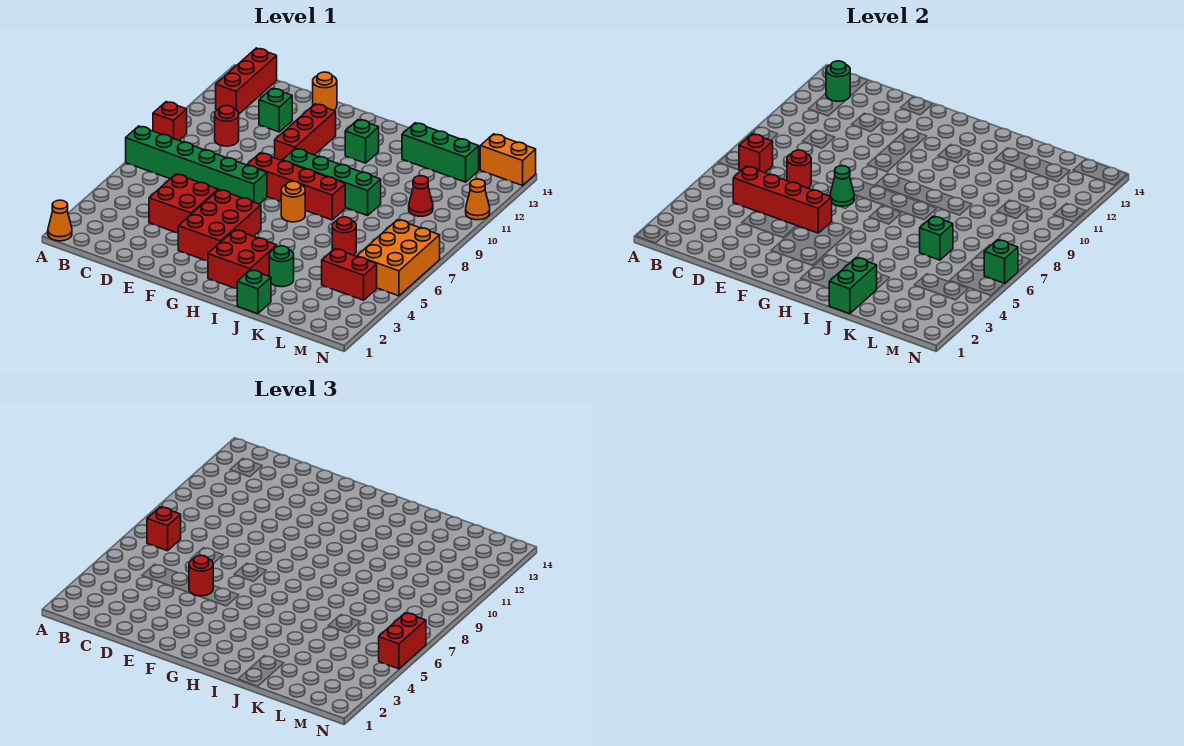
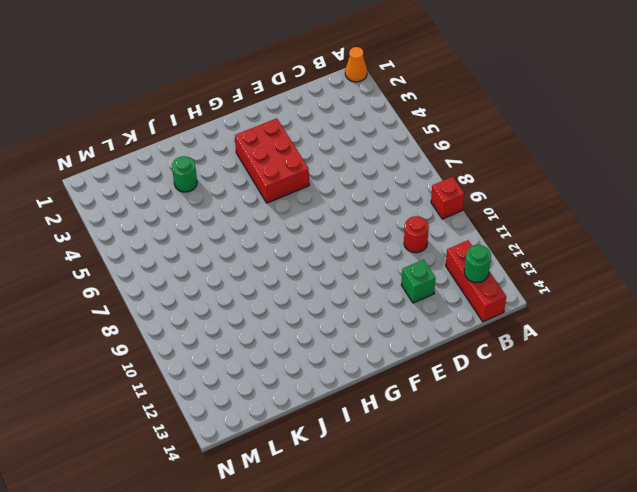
none -> green brick A7:F7 level 1
none -> red brick D4:E5 level 1
none -> orange round brick E14 level 1
none -> red brick F8:I8 level 1

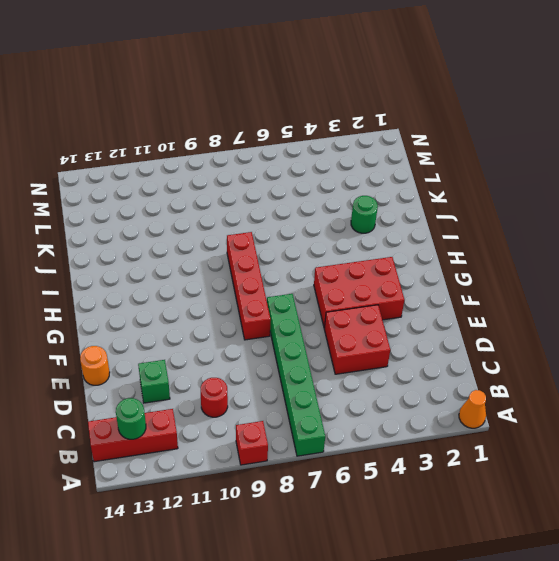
none -> red brick F10:F12 level 1
none -> green brick G9:J9 level 1
none -> red brick H2:I3 level 1
none -> orange round brick H7 level 1

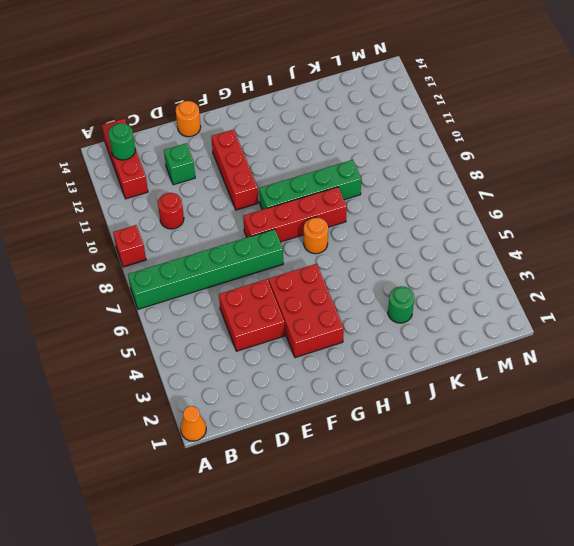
none -> red brick H2:I3 level 1
none -> green brick H12 level 1
none -> green brick J1 level 1
none -> green brick J13:L13 level 1

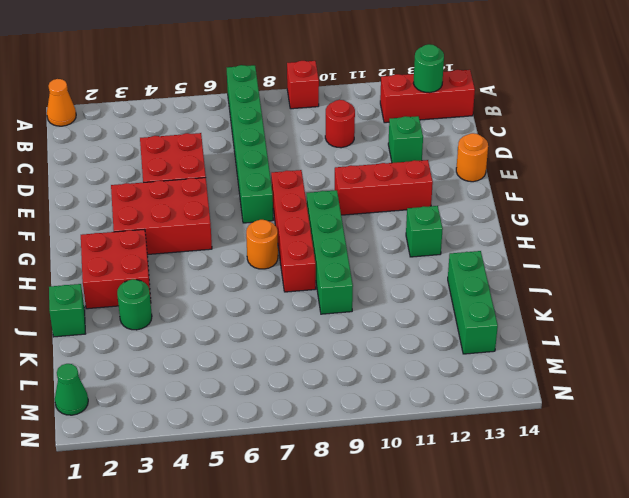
green cone M1 level 1 -> green cone F7 level 2
none -> red round brick K6 level 1
none -> red brick L4:M4 level 1
none -> red cone L10 level 1
none -> orange brick M5:N7 level 1

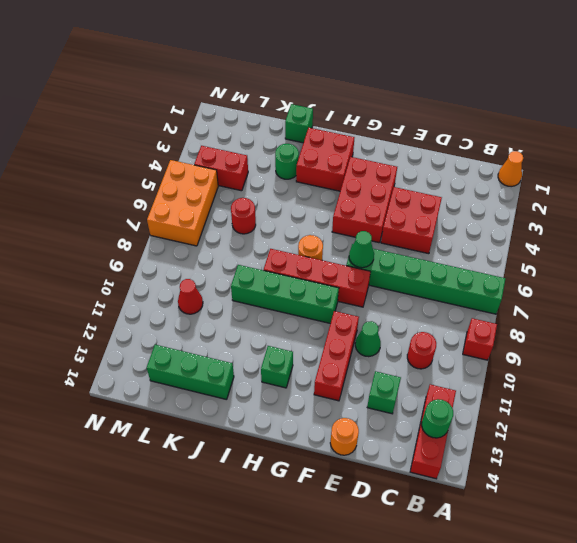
green cone E10 level 1 -> none
none -> orange brick M14:N14 level 1
none -> orange cone N11 level 1
none -> red brick B7 level 2
none -> red brick C5:F5 level 2

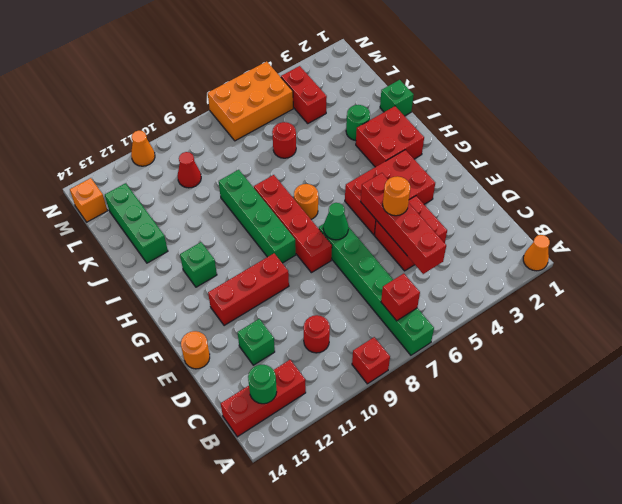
orange round brick E5 level 3 -> red round brick E5 level 3
orange brick M14 level 1 -> orange brick M14:N14 level 1
none -> red round brick D7 level 2
none -> green brick J1:J2 level 2
none -> green brick K6 level 2
none -> green brick N6 level 2

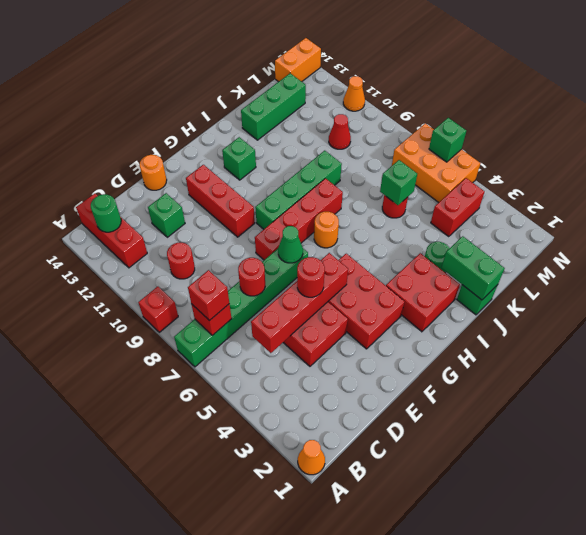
none -> red brick N5:N6 level 3

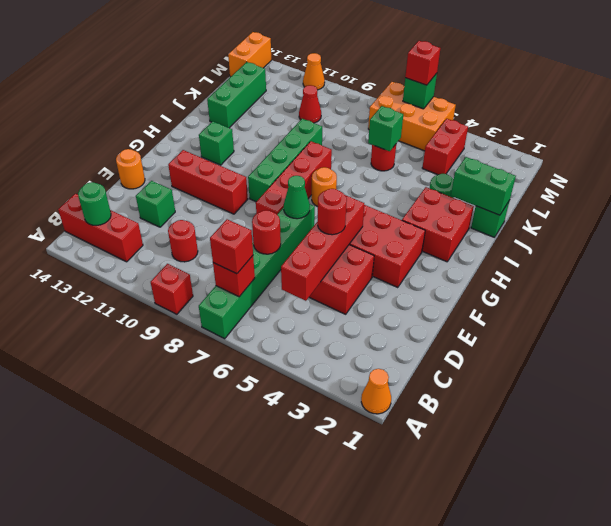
red brick N6 level 3 -> red brick N5:N6 level 3

